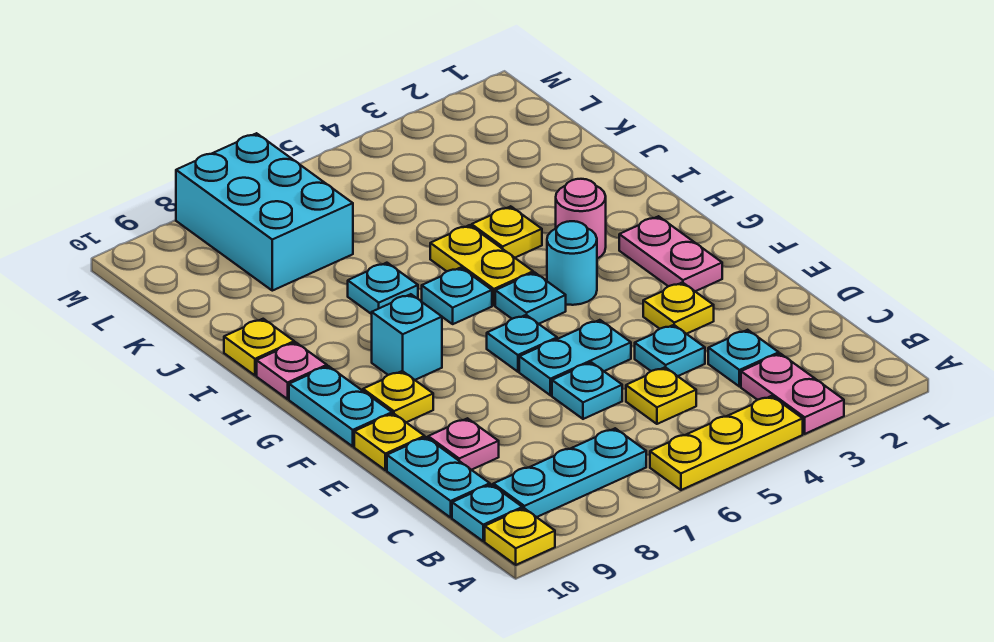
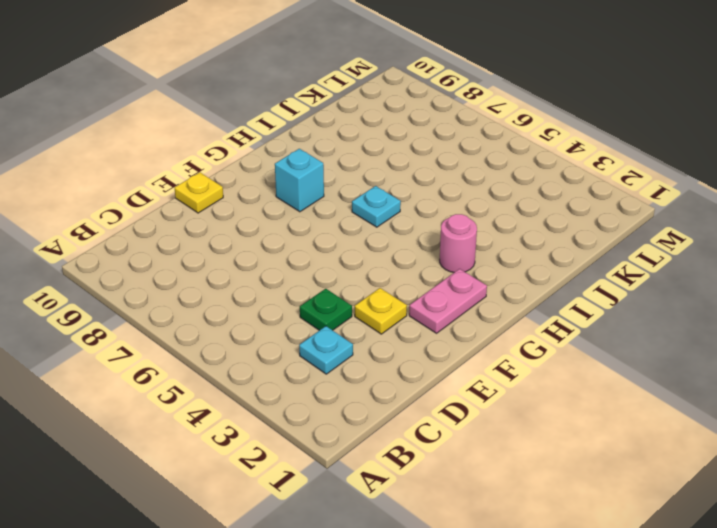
green plate D4 level 1 -> cyan plate D4 level 1
none -> pink plate A3:B3 level 1
none -> yellow plate A4:A6 level 1
none -> yellow plate A10 level 1

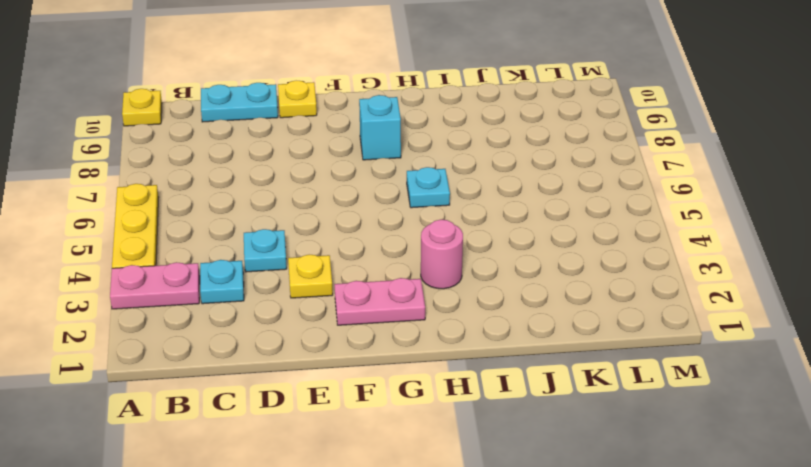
none -> cyan plate B7:B9 level 1
none -> cyan plate B10 level 1
none -> yellow plate C5 level 1

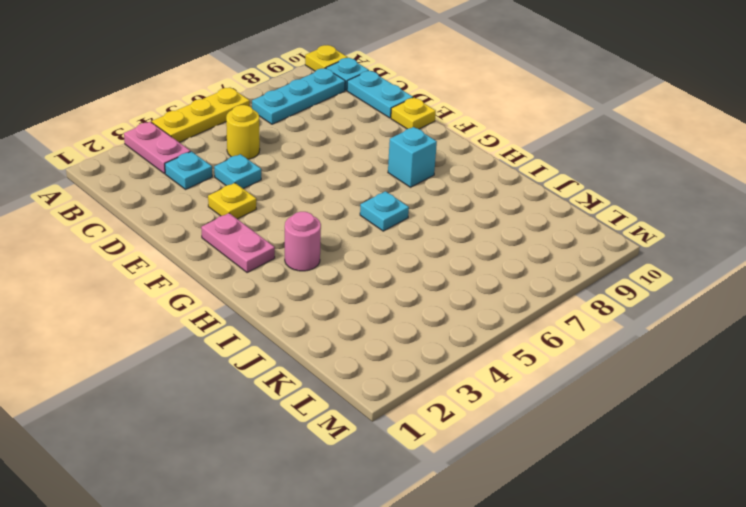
yellow round brick C5 level 1 -> yellow plate C5 level 1
none -> cyan plate D6 level 1
none -> pink plate D9 level 1
none -> cyan plate E5:E6 level 1

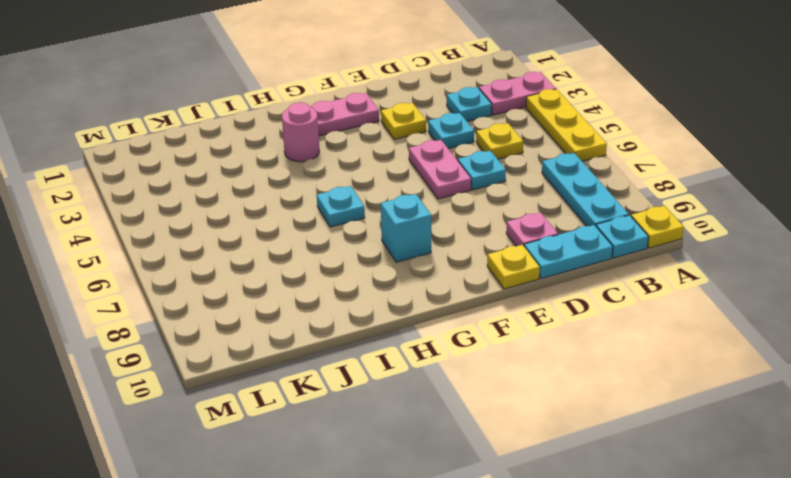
pink plate E5:E6 level 1 -> cyan plate E5:E6 level 1
none -> cyan plate F6 level 1
none -> yellow plate F9 level 1
none -> cyan plate F10:G10 level 1

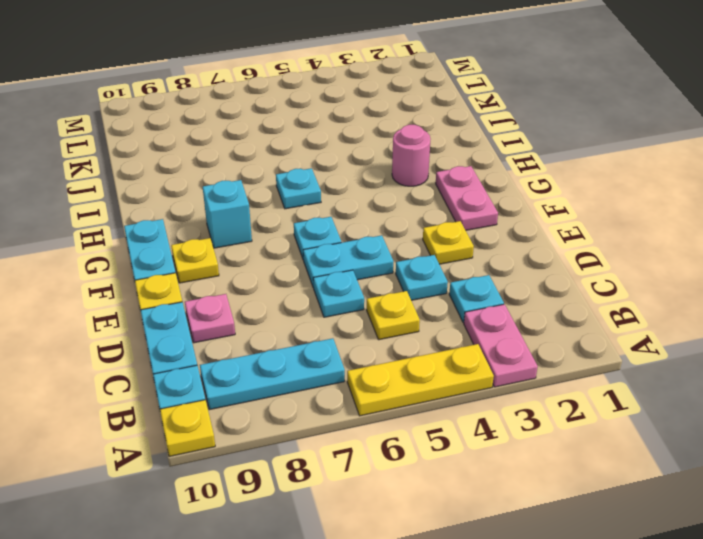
none -> cyan round brick G4 level 1
none -> cyan plate G5 level 1
none -> yellow plate H5:I5 level 1

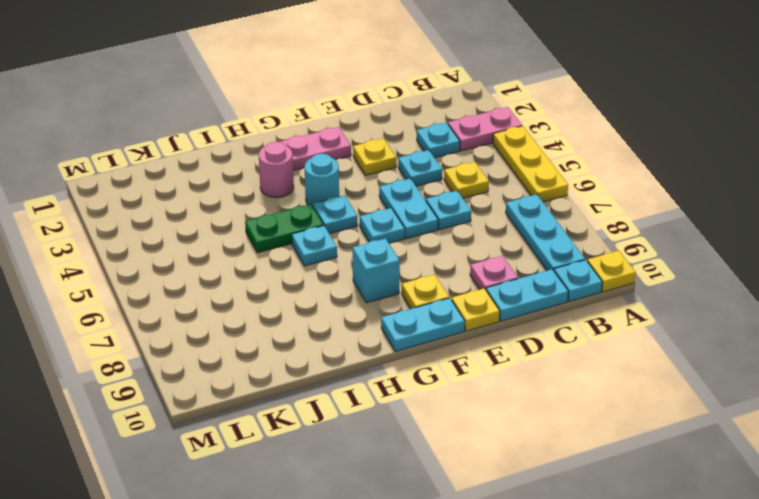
green plate H5:I5 level 1 -> yellow plate H5:I5 level 1
none -> pink plate H10 level 1
none -> yellow plate I4 level 1
none -> cyan plate I7 level 1

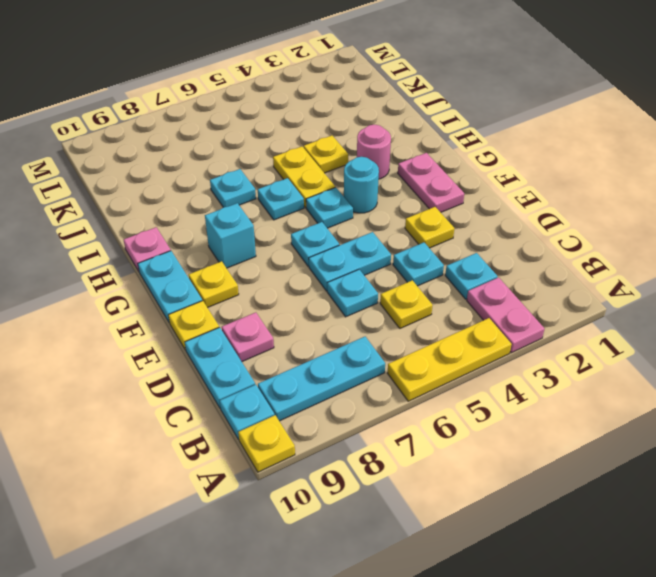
none -> yellow plate I10 level 1
none -> cyan brick K7:M8 level 1

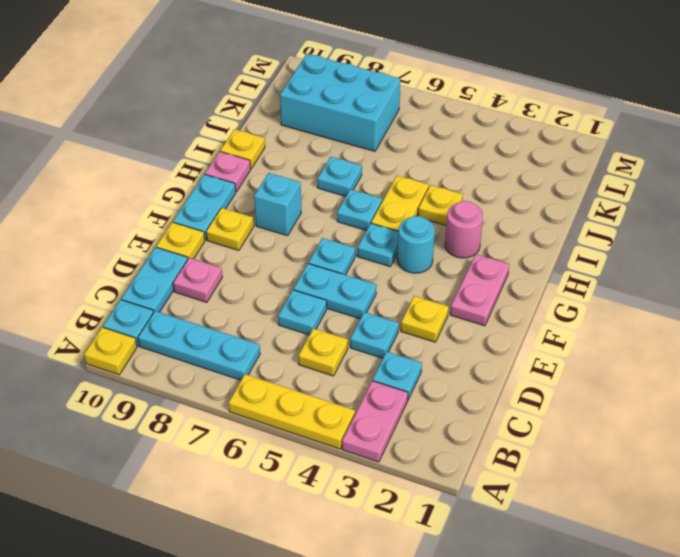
cyan brick K7:L9 level 1 -> cyan brick K7:M8 level 1

